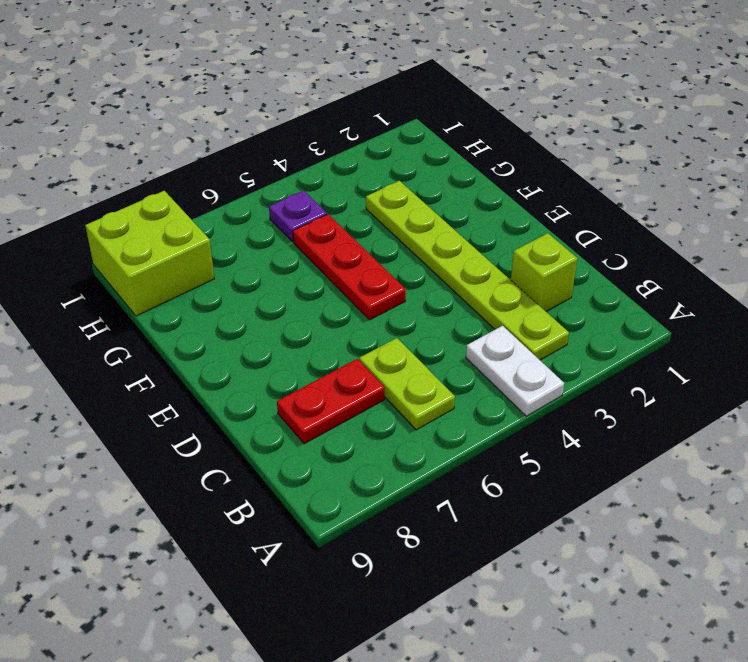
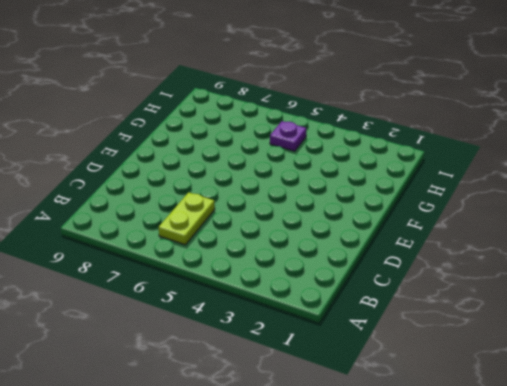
none -> white plate A4:B4 level 1
none -> lime plate B3:G3 level 1

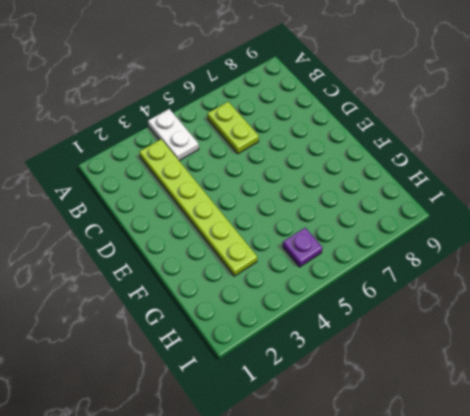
none -> lime brick C2 level 1
none -> red plate C7:C8 level 1

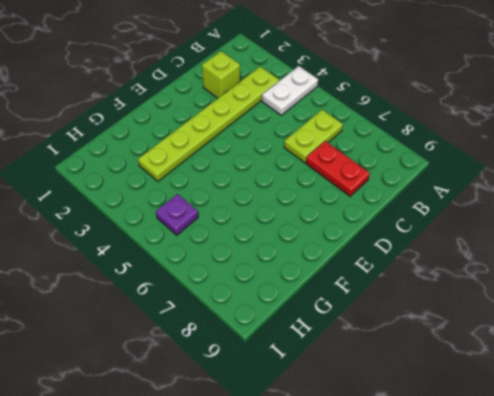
none -> red plate E5:G5 level 1
none -> lime brick H8:I9 level 1

